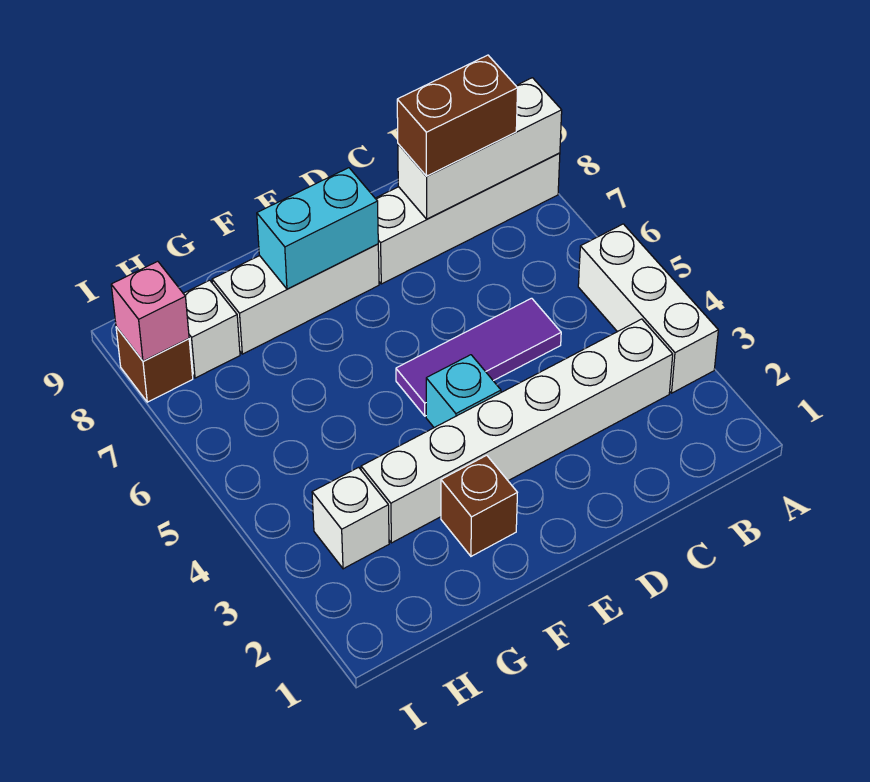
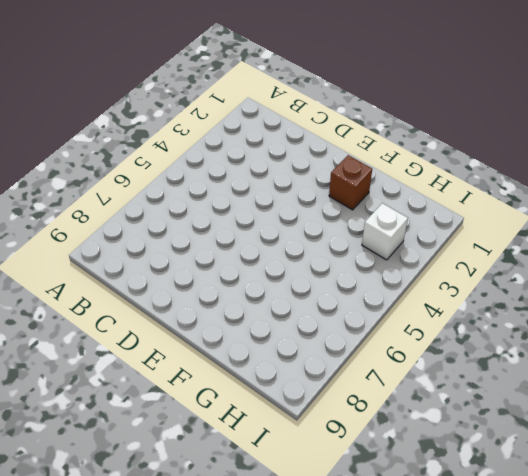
none -> white brick A3:A5 level 1
none -> white brick A8:D8 level 1
none -> white brick B3:G3 level 1

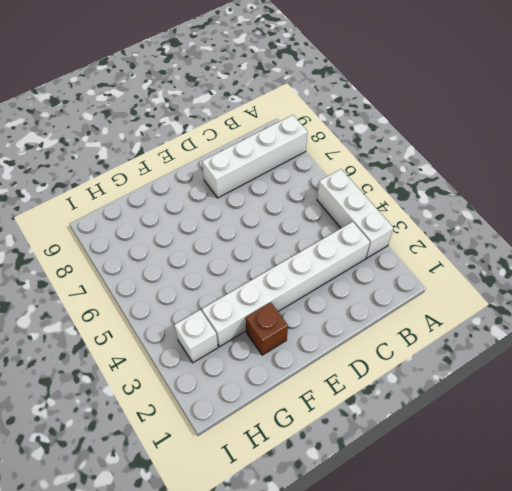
none -> purple tile C5:E5 level 1
none -> cyan brick E4 level 1
none -> white brick E8:G8 level 1

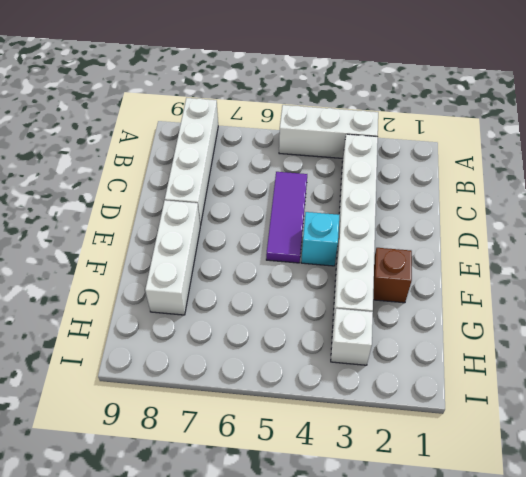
none -> white brick H8 level 1
none -> brown brick I8 level 1
none -> white brick A8:C8 level 2

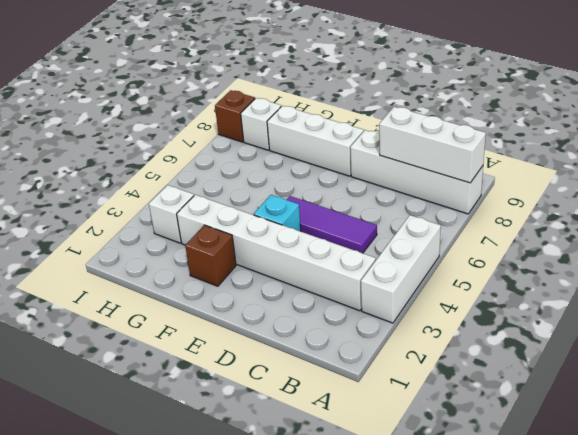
none -> cyan brick E8:F8 level 2
none -> pink brick I8 level 2
none -> brown brick B8:C8 level 3

